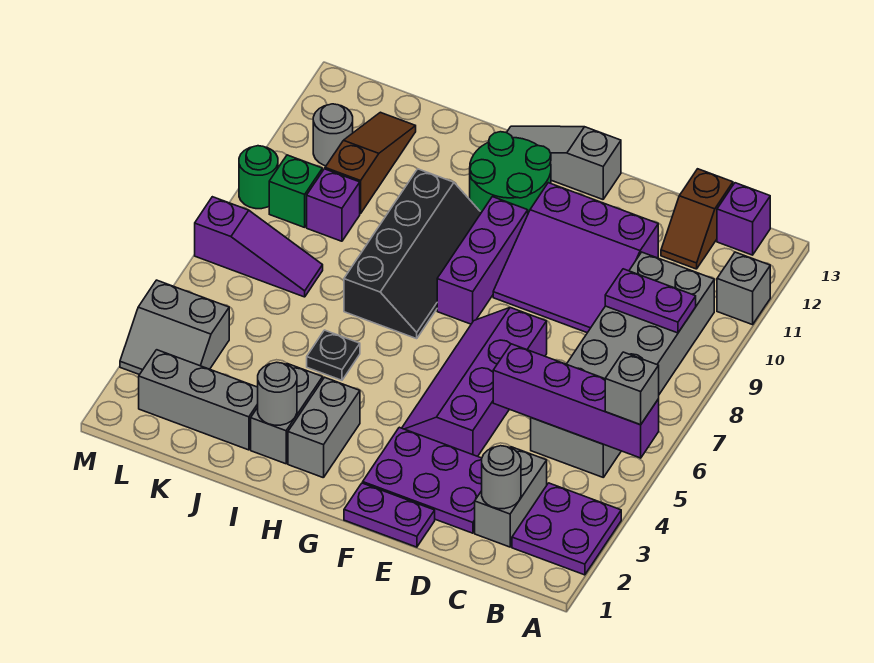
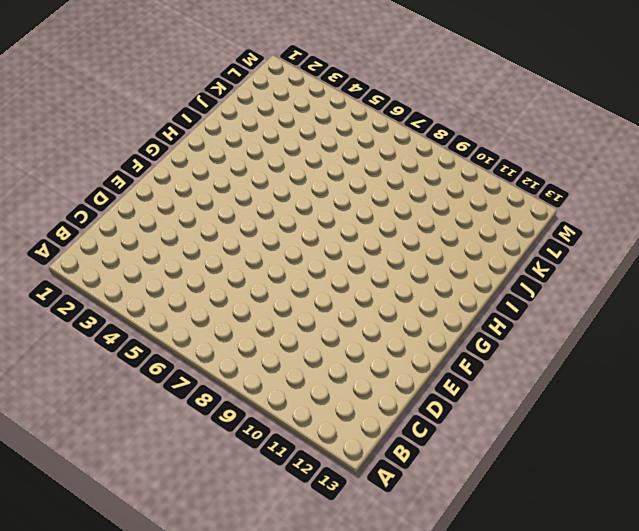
none -> purple plate A2:B3 level 1
none -> grey brick A11 level 1
none -> grey brick B5:C10 level 1
none -> purple brick B13 level 1

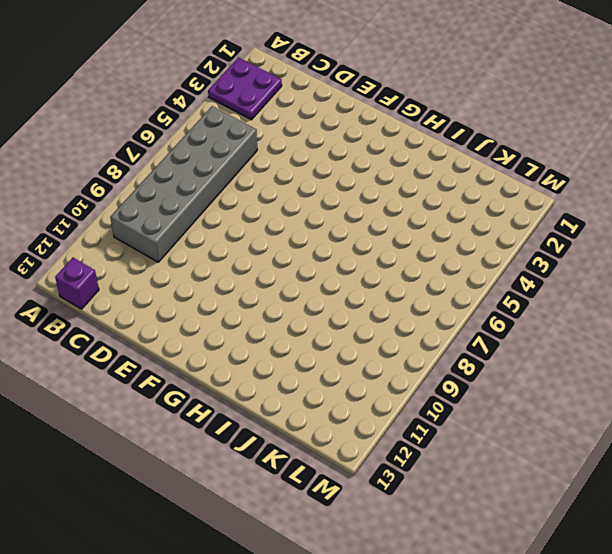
none -> grey brick A11 level 1
none -> grey brick C2:C3 level 1
none -> brown slope C12:C13 level 1 top 13
none -> purple plate D2:F3 level 1

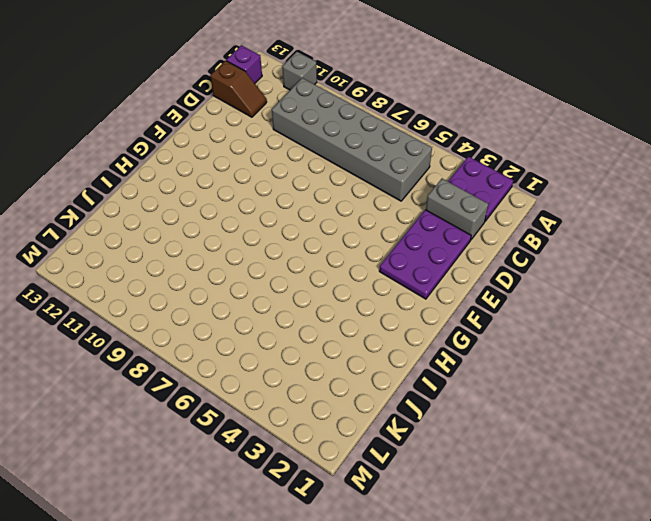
none -> purple slope D9:F11 level 1 top 11
none -> purple plate E1:F1 level 1
none -> purple slope E4:F7 level 1 top E
none -> grey slope F13:H13 level 1 top F

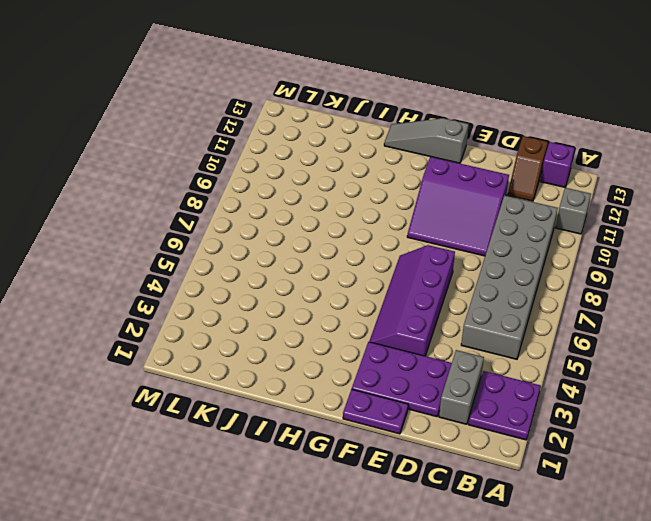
none -> purple brick G8:G10 level 1
none -> green round brick G11:H12 level 1
none -> grey brick H2:H3 level 1
none -> black slope H7:I10 level 1 top I

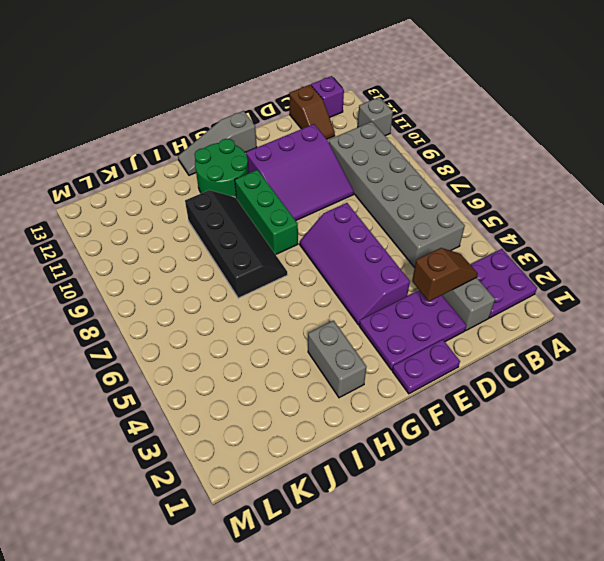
brown slope C3:D3 level 2 top D -> none
green brick G8:G10 level 1 -> purple brick G8:G10 level 1
none -> grey brick I2:I3 level 1
none -> black plate I5 level 1
none -> grey brick J2:L2 level 1
none -> purple slope K7:M7 level 1 top M

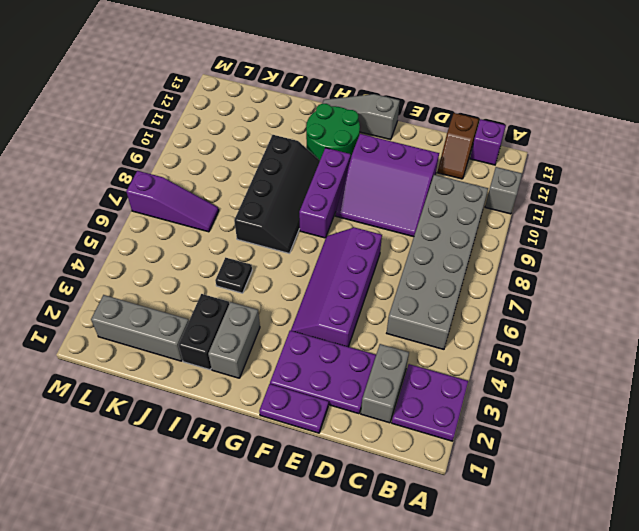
black brick I2:I3 level 1 -> grey brick I2:I3 level 1
none -> purple brick K9 level 1
none -> brown slope K10:K12 level 1 top 10
none -> grey slope L3:M4 level 1 top 4
none -> green brick L9 level 1

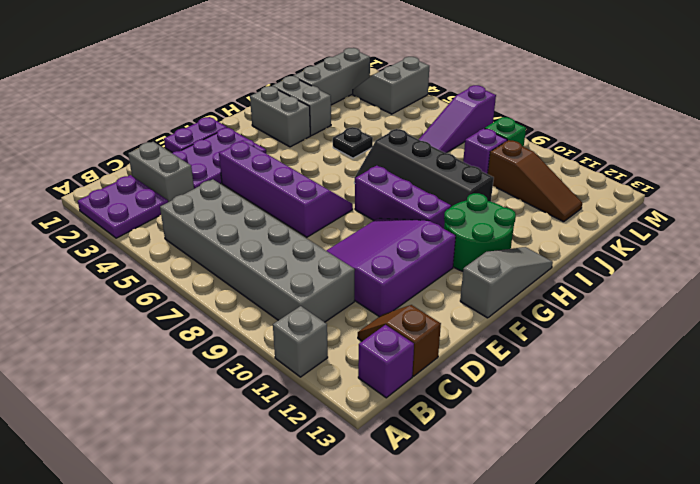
none -> grey round brick L11 level 1
none -> green round brick M9 level 1
none -> purple brick A5:D5 level 2
none -> purple plate B9:C9 level 2

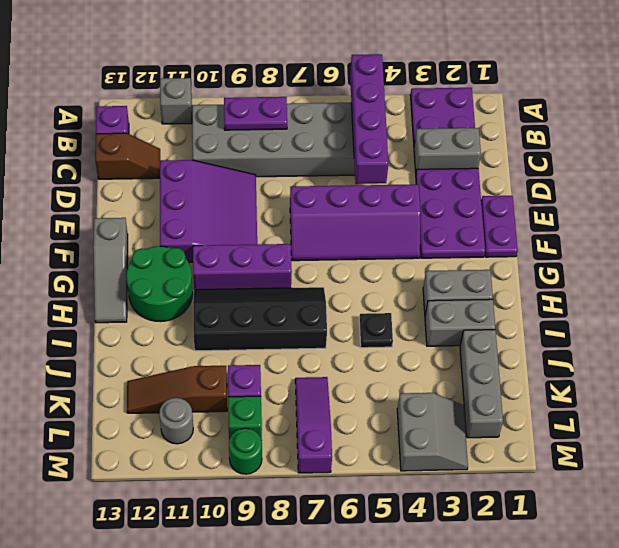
purple plate B8:B9 level 2 -> purple plate B9:C9 level 2
none -> grey round brick C2 level 2
none -> grey round brick I2 level 2
none -> grey brick A5 level 3

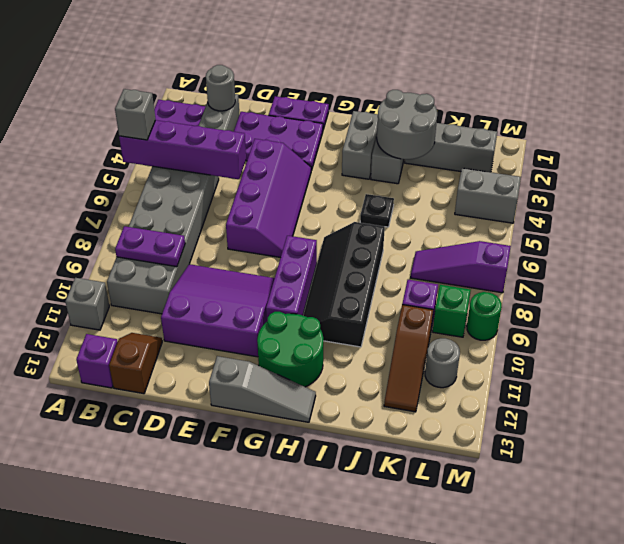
grey round brick I2:J3 level 2 -> grey round brick I2 level 2

